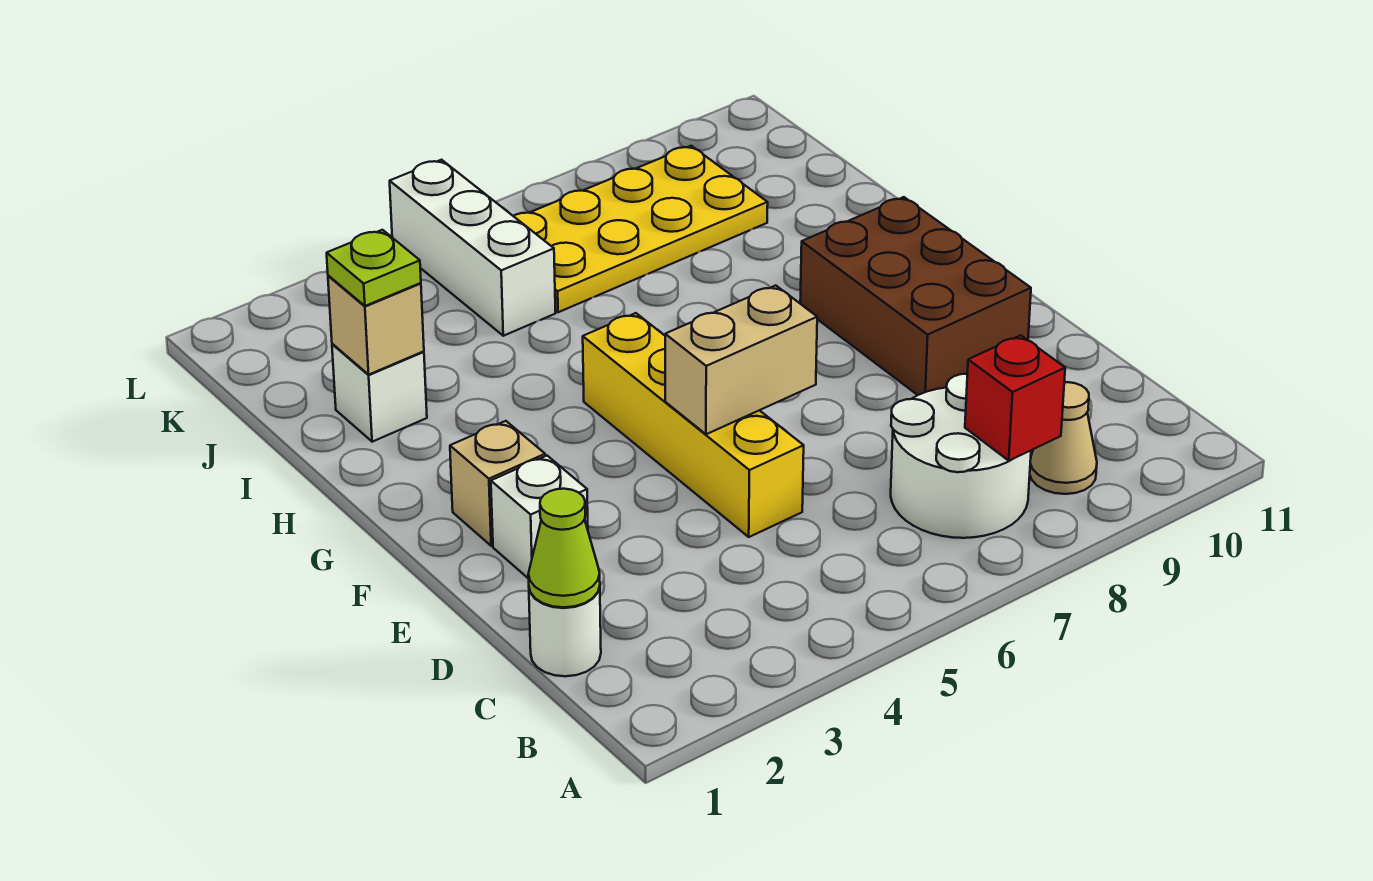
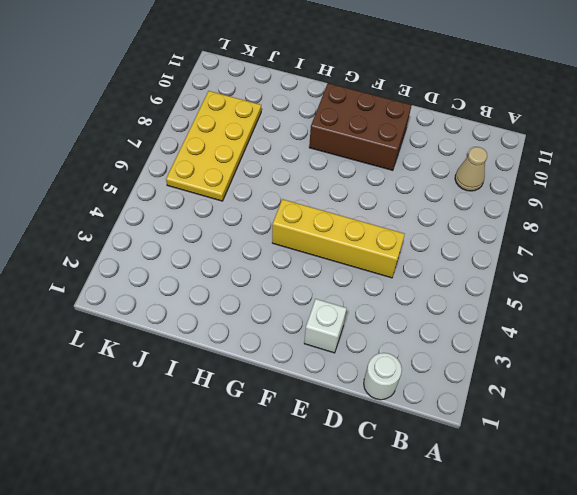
none -> white round brick B7:C8 level 1
none -> tan brick F2 level 1
none -> white brick I2 level 1

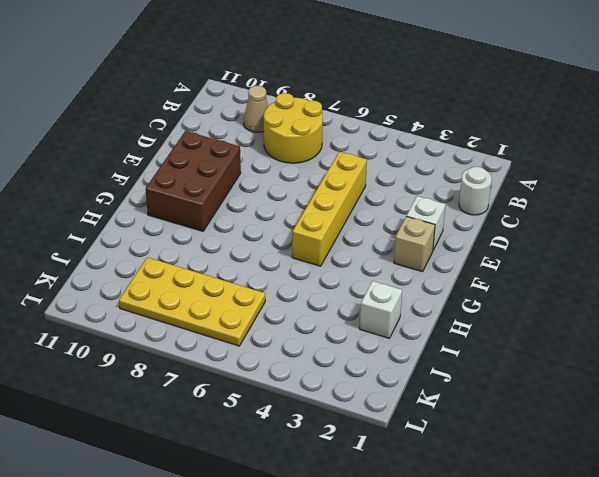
yellow round brick B7:C8 level 1 -> white round brick B7:C8 level 1
none -> white brick J5:L5 level 1
none -> red brick B8 level 2
none -> lime cone C1 level 2

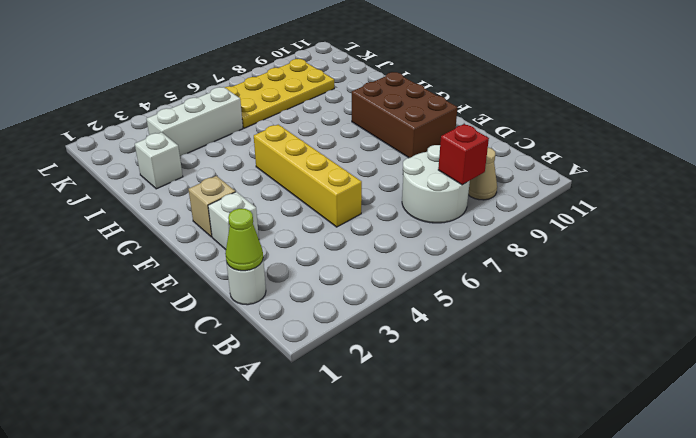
white brick J3:J5 level 1 -> white brick J5:L5 level 1
none -> tan brick E5:E6 level 2
none -> tan brick I2 level 2
none -> lime plate I2 level 3

